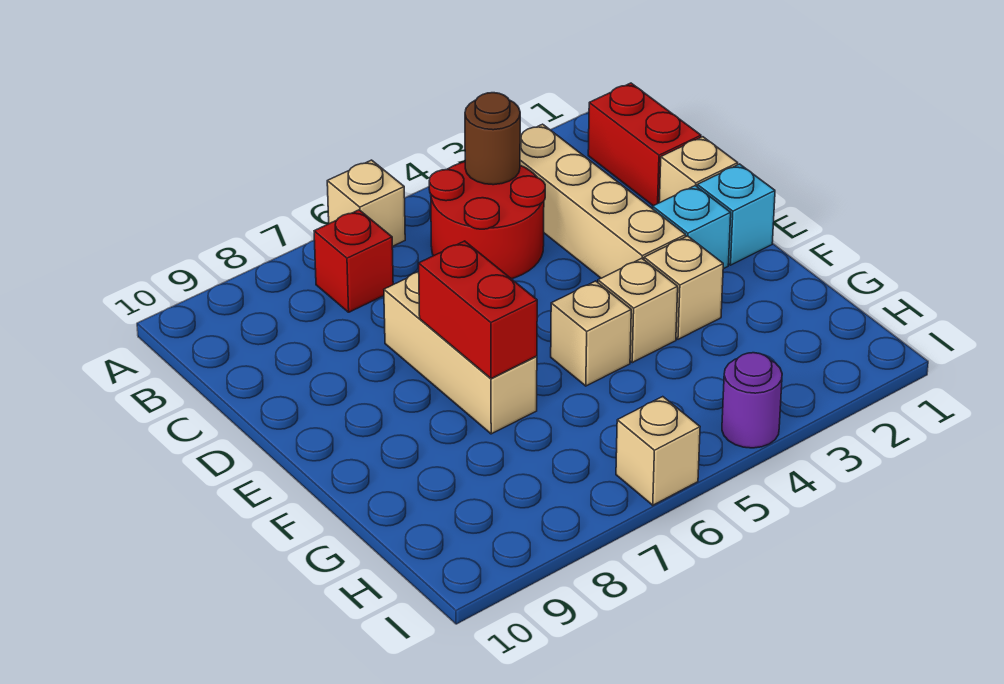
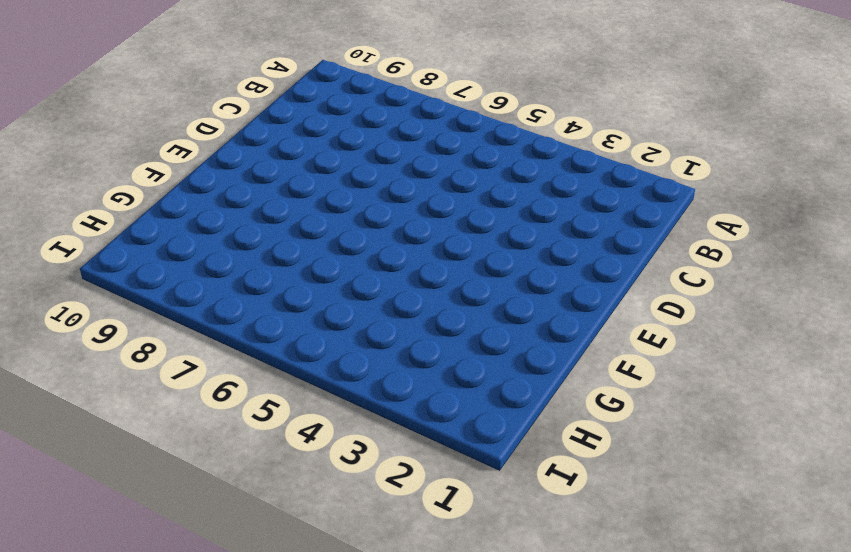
none -> tan brick A6 level 1
none -> red brick B1:C1 level 1
none -> tan brick B3:E3 level 1

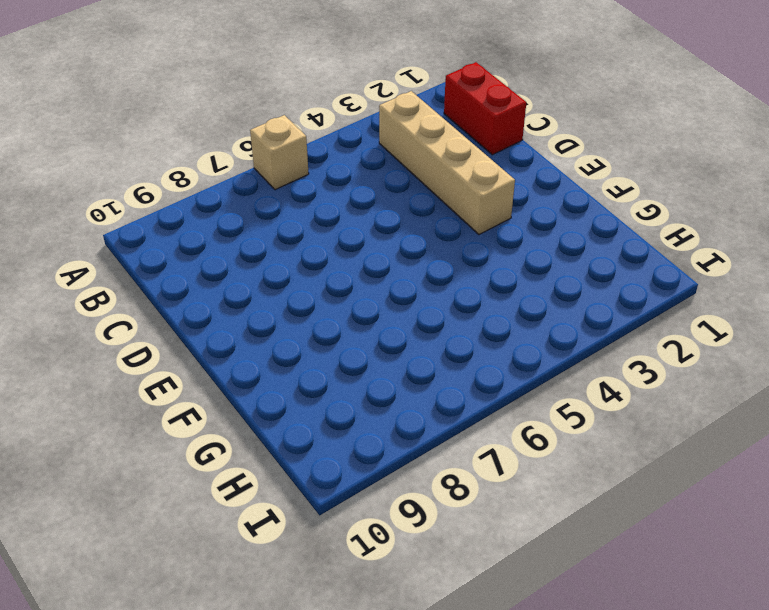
none -> red round brick B4:C5 level 1
none -> red brick B7 level 1
none -> tan brick D1 level 1

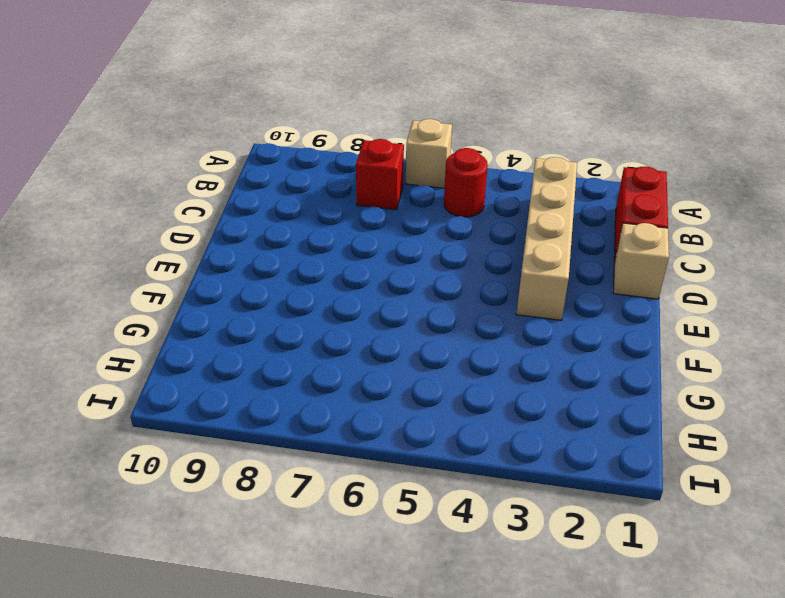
red round brick B5 level 1 -> red round brick B4:C5 level 1
none -> tan brick D7:F7 level 1
none -> cyan brick E1 level 1
none -> cyan brick E2 level 1

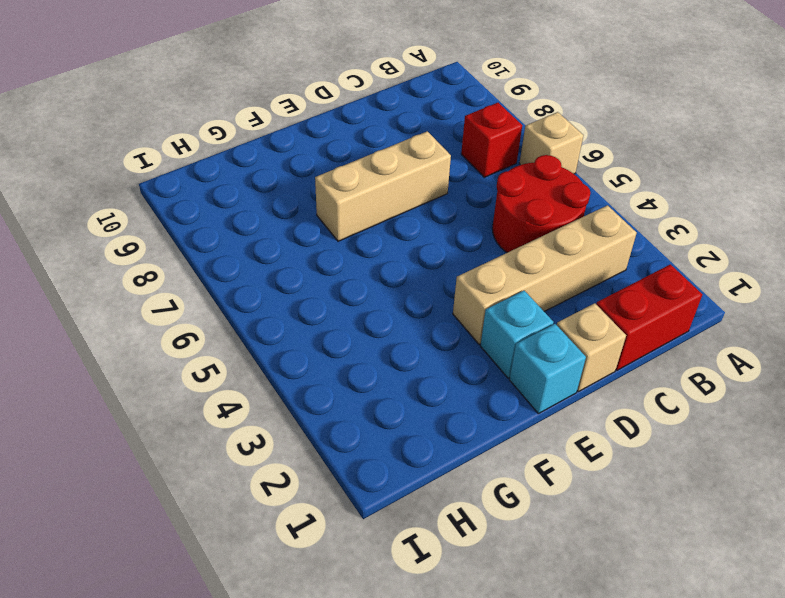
none -> tan brick F3 level 1
none -> tan brick F4 level 1
none -> tan brick F5 level 1

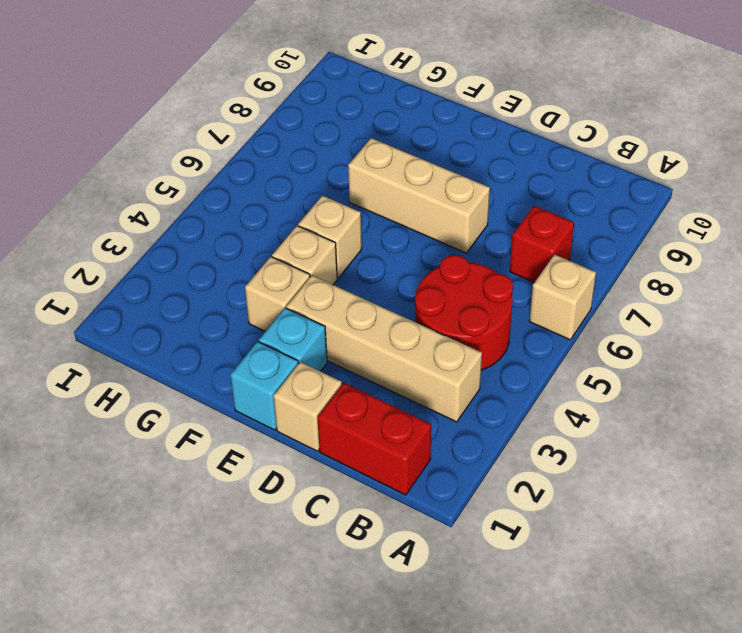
none -> purple round brick I4 level 1
none -> tan brick I6 level 1
none -> brown round brick B4 level 2

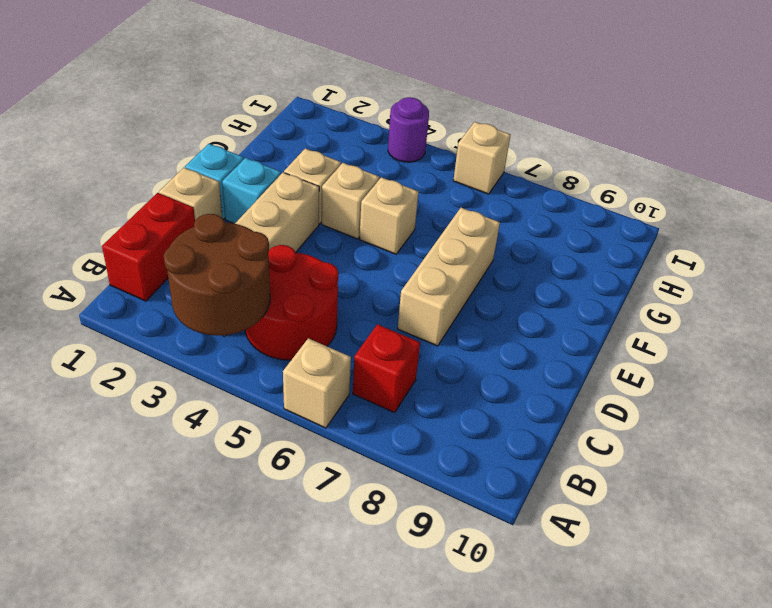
brown round brick A3:B4 level 2 -> brown round brick B4 level 2
none -> red brick E7:F7 level 2

